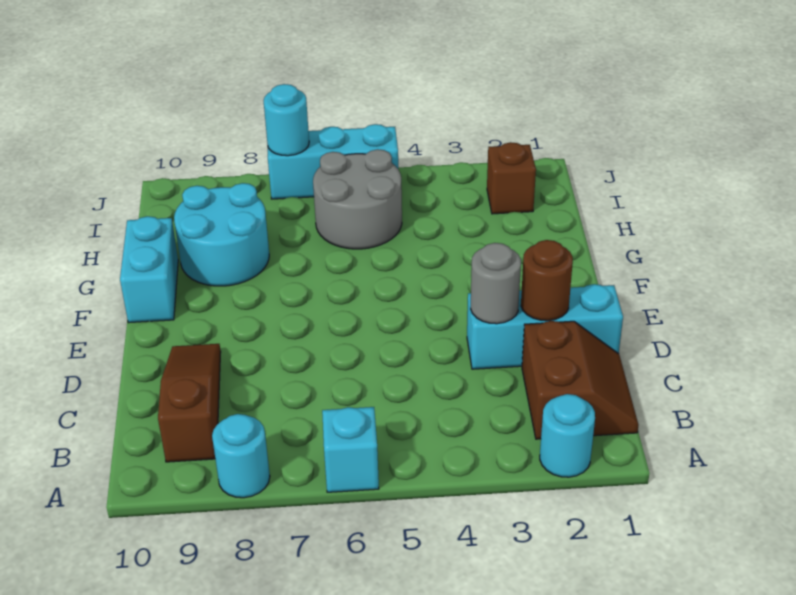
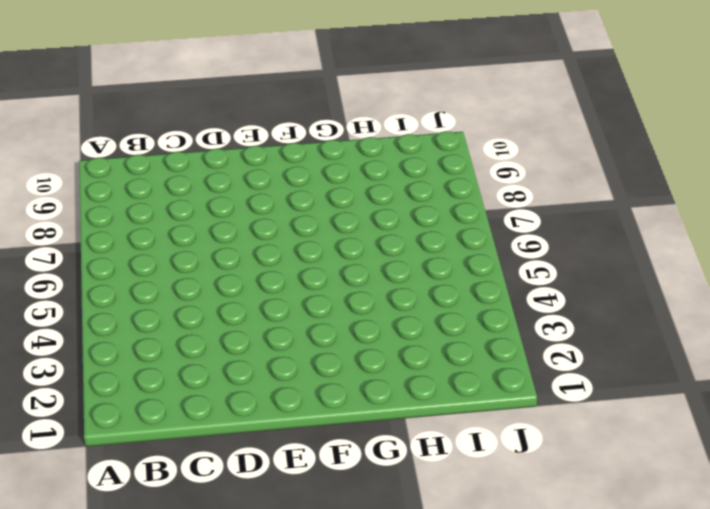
none -> cyan round brick A2 level 1
none -> cyan brick A6 level 1
none -> cyan round brick A8 level 1

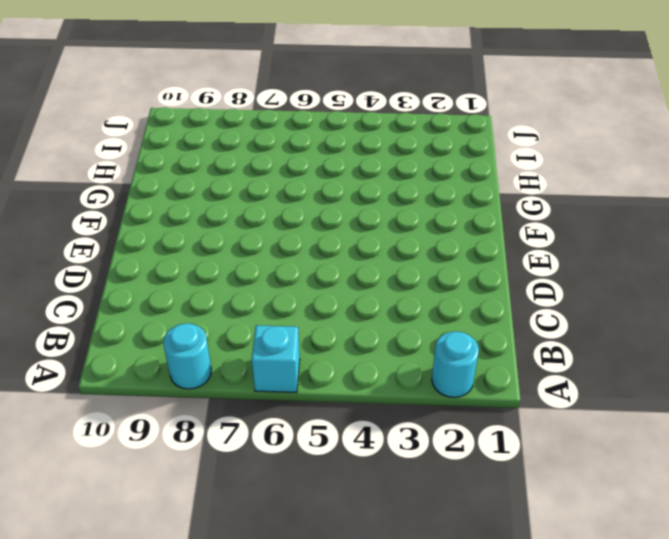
none -> brown slope B1:C2 level 1 top 2
none -> brown slope B9:D9 level 1 top B
none -> cyan brick D1:D3 level 1

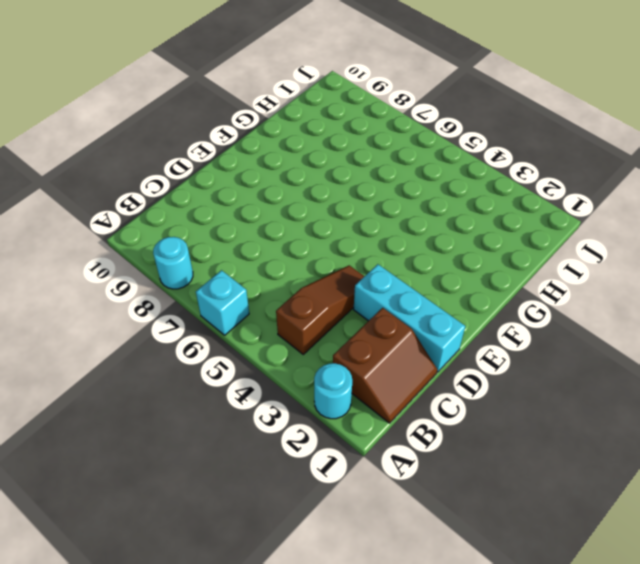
brown slope B4:D4 level 1 top B -> brown slope B9:D9 level 1 top B
none -> cyan brick F10:G10 level 1
none -> cyan round brick G8:H9 level 1
none -> grey round brick H5:I6 level 1

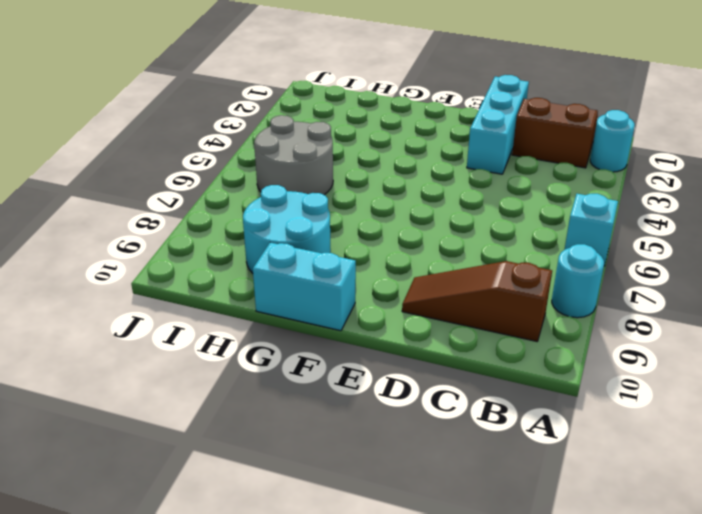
none -> brown brick I2 level 1
none -> cyan brick J5:J7 level 1
none -> brown round brick D2 level 2

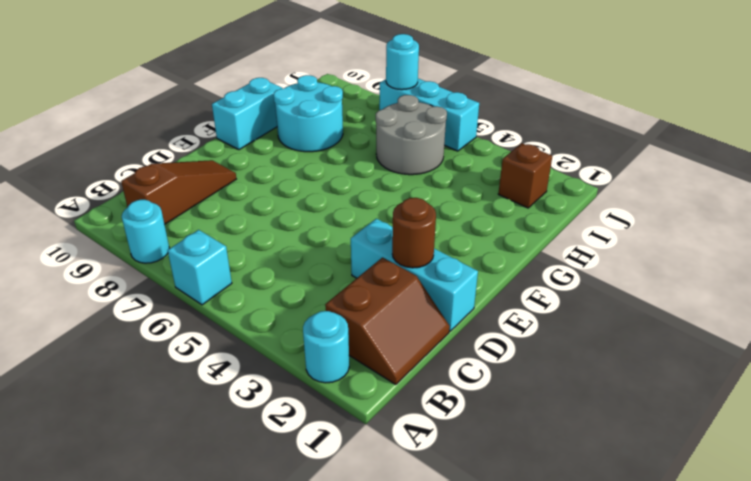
none -> grey round brick D3 level 2

